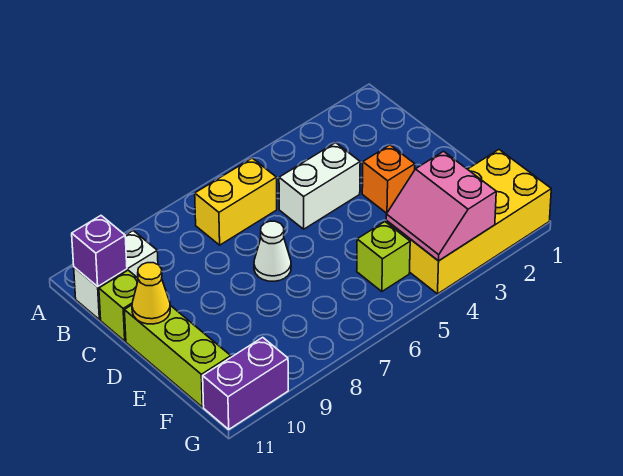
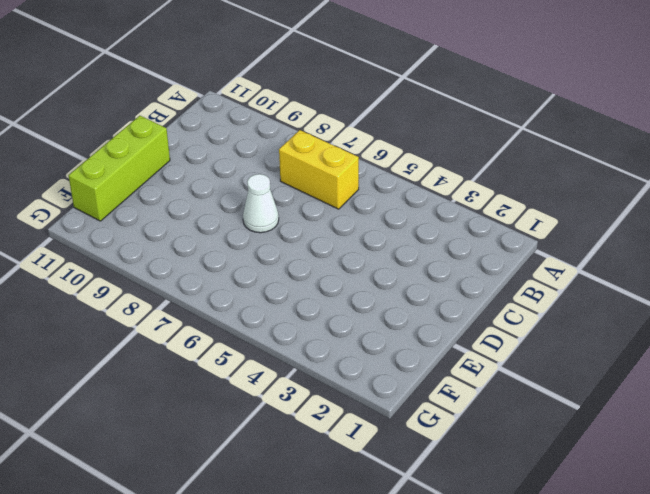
none -> white brick B10:B11 level 1
none -> white brick C4:C5 level 1
none -> lime brick C11 level 1

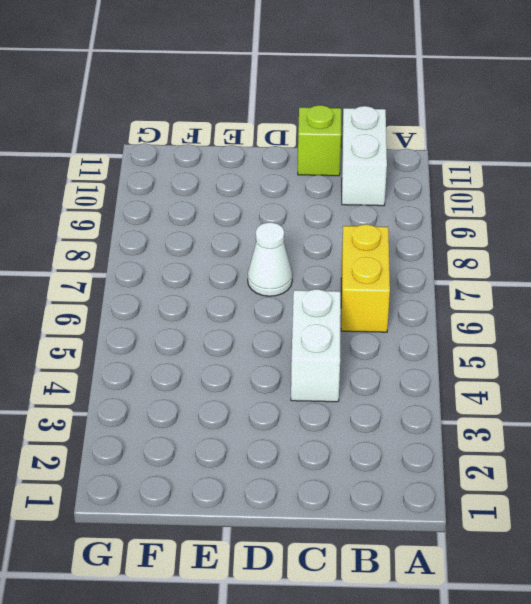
none -> orange brick D3 level 1
none -> lime brick D11:F11 level 1
none -> yellow brick F1:G4 level 1

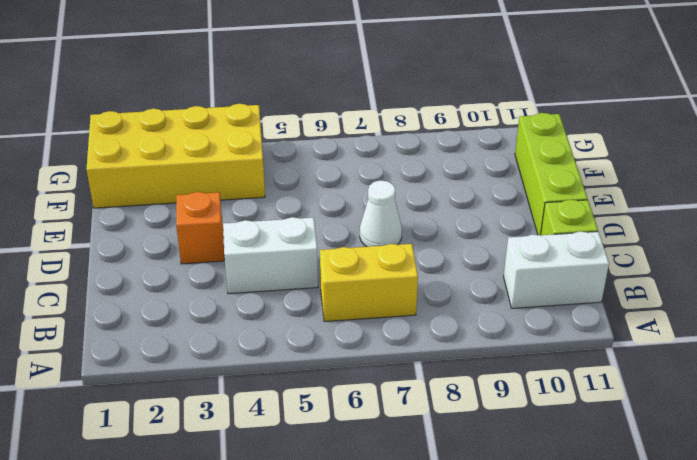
none -> lime brick F5 level 1
none -> purple brick G10:G11 level 1
none -> purple brick B11 level 2

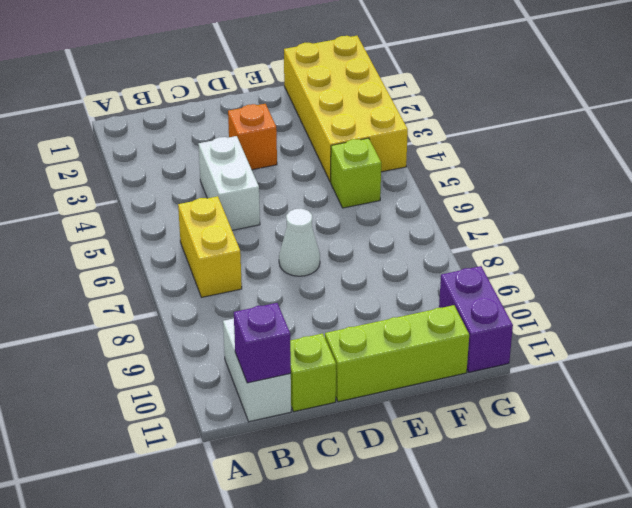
none -> yellow cone D11 level 2
none -> pink slope F3:G4 level 2 top 3

